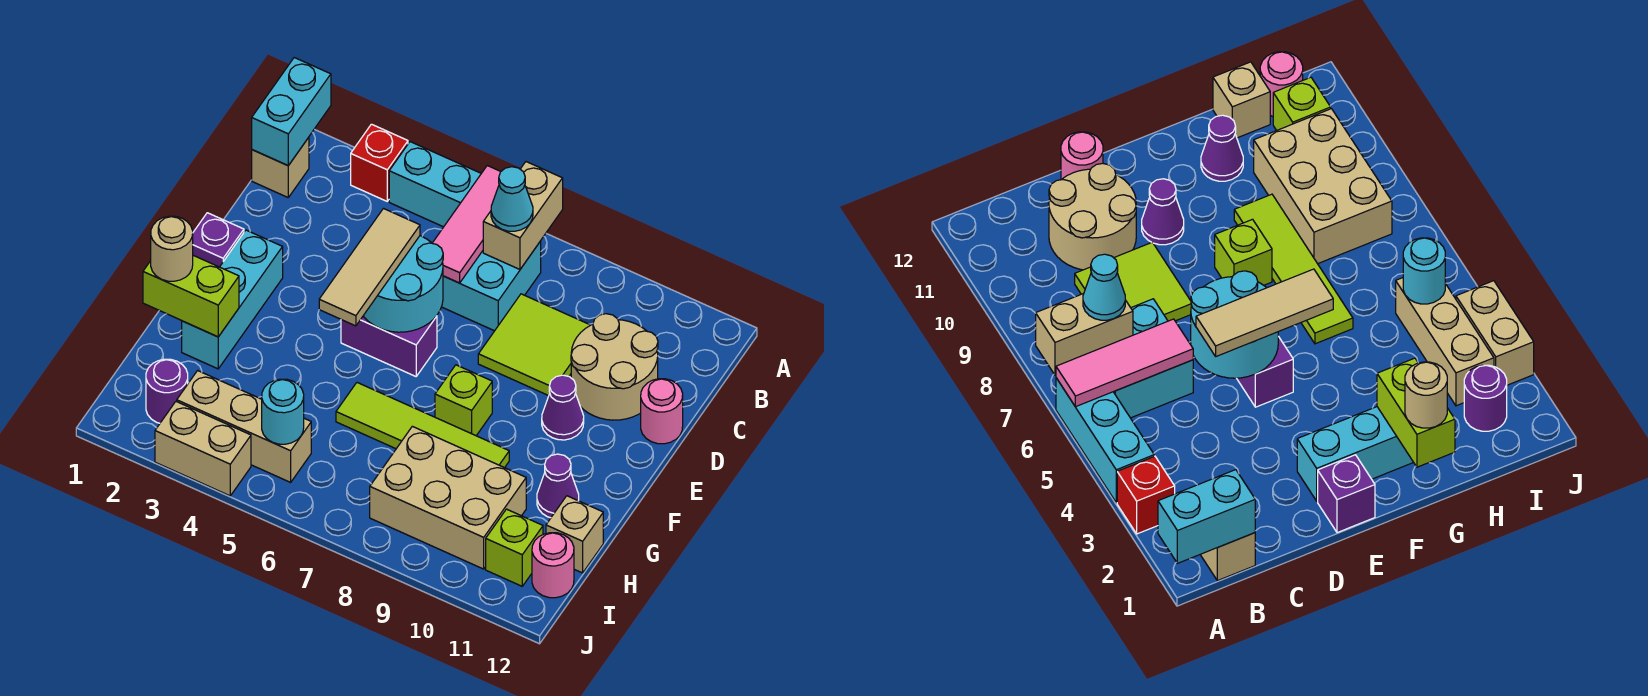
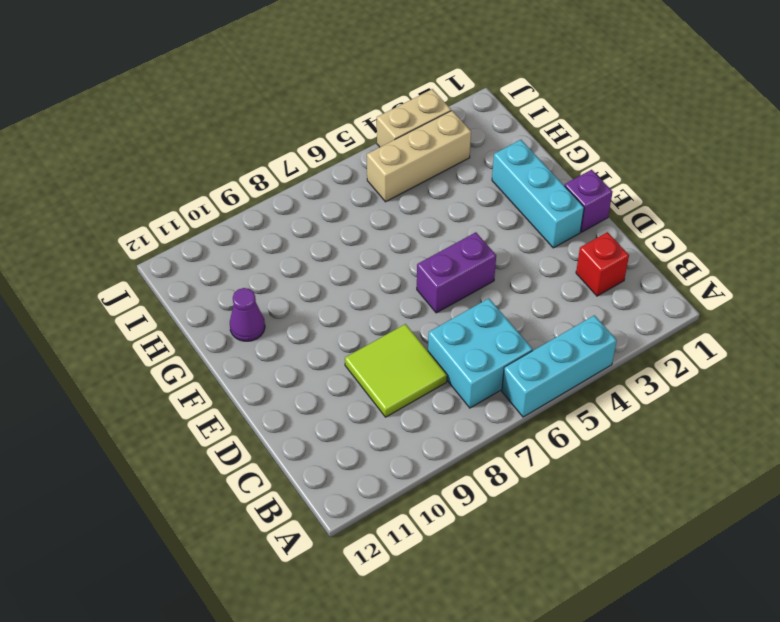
red brick C2 level 1 -> red brick A3 level 1
none -> tan brick B1 level 1
none -> tan round brick C10:D11 level 1
none -> pink round brick D12 level 1
none -> purple cone E10 level 1

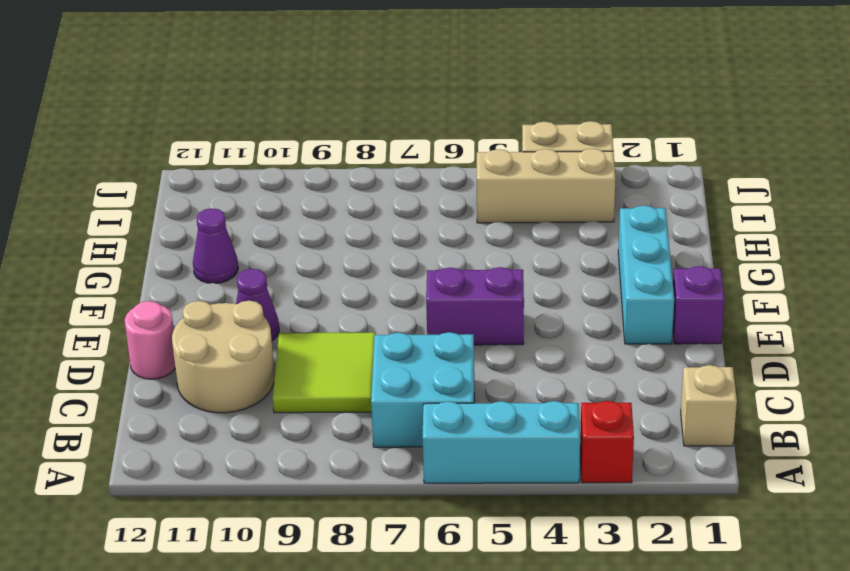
none -> lime brick F8 level 1
none -> lime tile G6:G9 level 1
none -> tan brick H8:I10 level 1
none -> tan brick H12 level 1

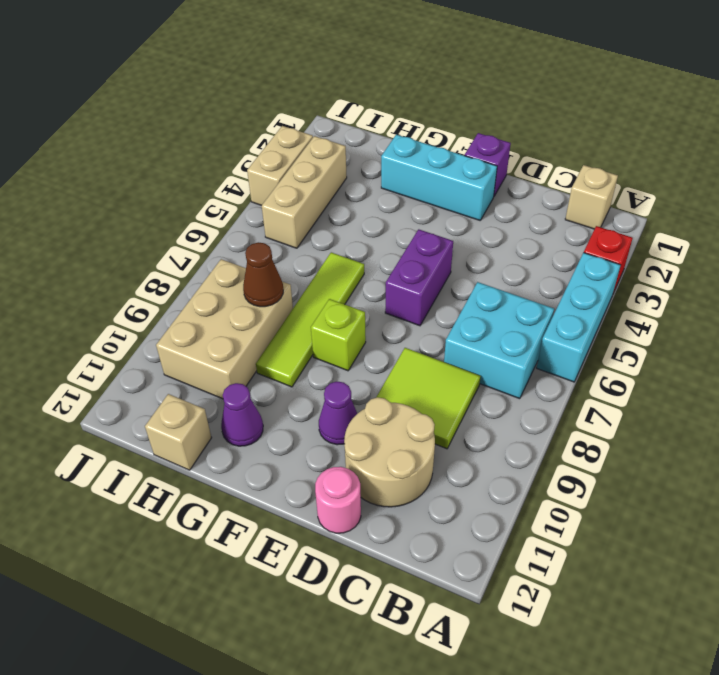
brown cone H8 level 2 -> none
none -> purple round brick I2 level 1
none -> lime brick I11 level 1
none -> pink round brick I12 level 1
none -> cyan brick A1:B1 level 2

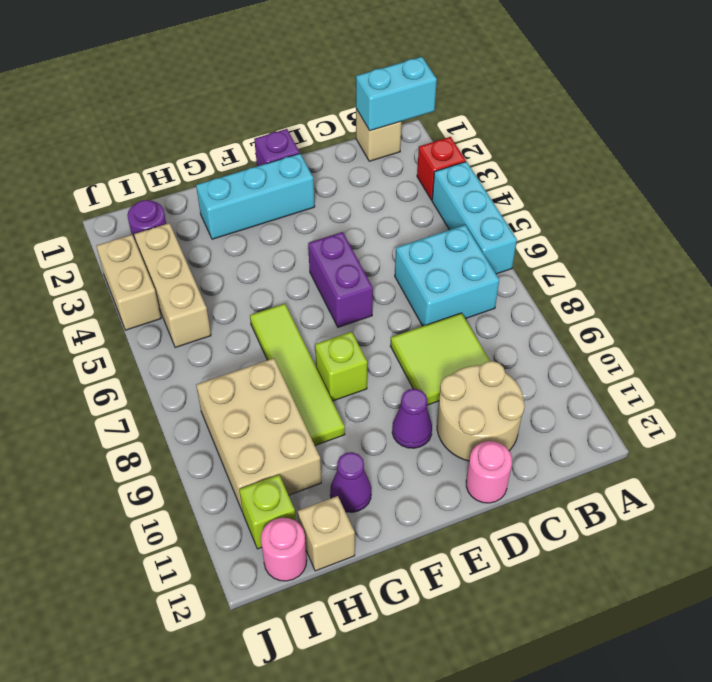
none -> pink tile A6:C6 level 2
none -> tan brick A7:B7 level 2
none -> cyan round brick D5:E6 level 2
none -> lime brick G1:G2 level 2

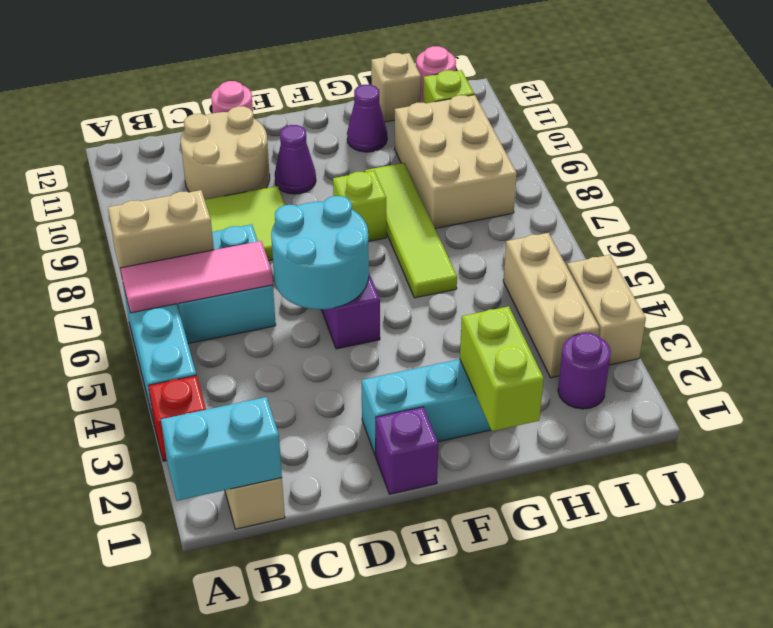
none -> cyan round brick I5 level 2
none -> cyan cone B7 level 3
none -> tan tile D5:F5 level 3
none -> tan round brick G1 level 3

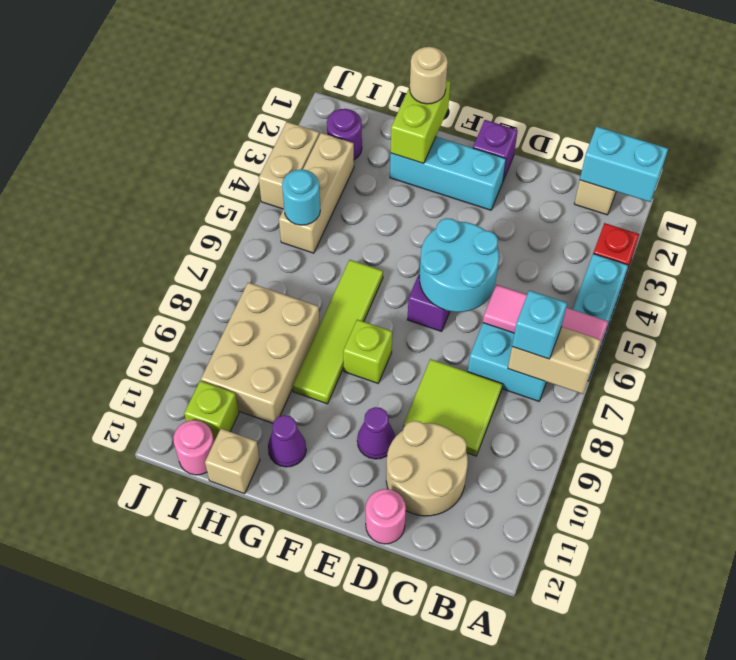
cyan brick B7 level 3 -> cyan cone B7 level 3
none -> tan tile D5:F5 level 3

